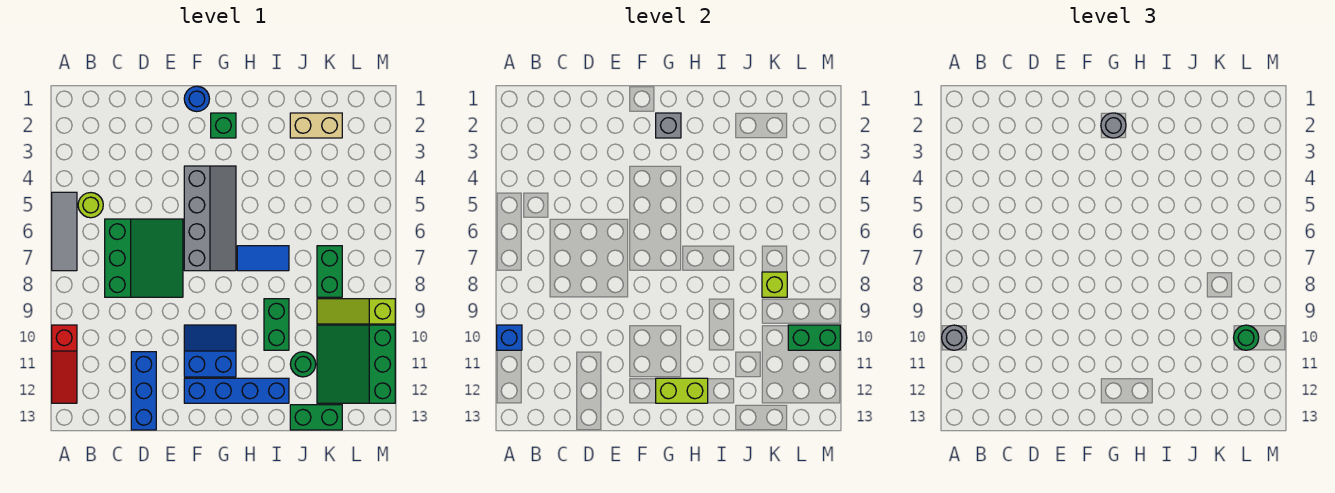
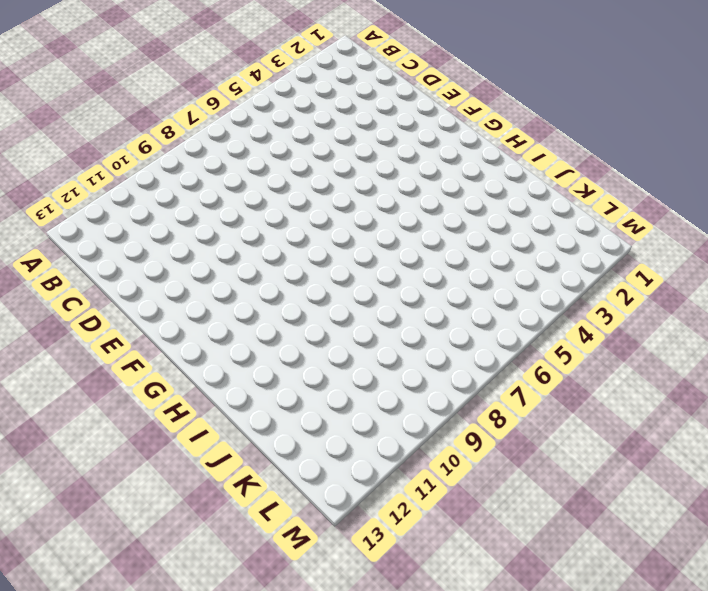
none -> grey tile A5:A7 level 1
none -> red slope A10:A12 level 1 top 10
none -> lime round brick B5 level 1

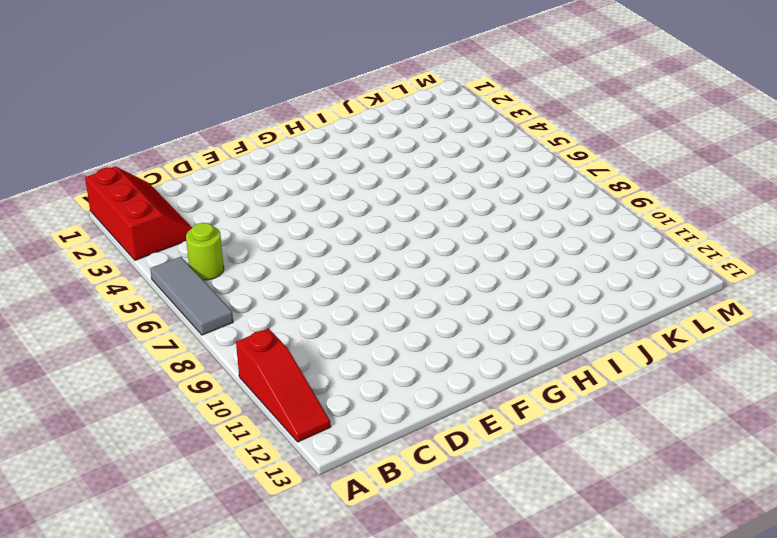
red slope A1:B3 level 1 top A -> none
none -> green slope C6:E8 level 1 top C
none -> blue brick D11:D13 level 1
none -> blue round brick F1 level 1

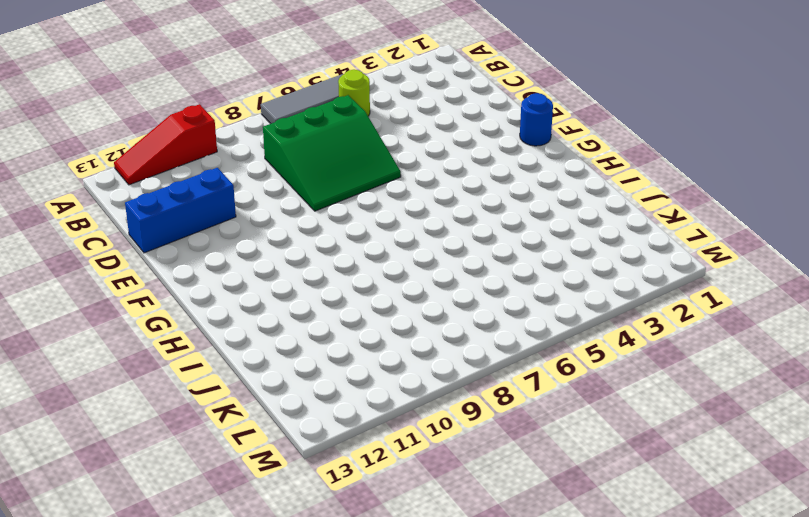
none -> grey slope F4:G7 level 1 top F
none -> blue slope F10:G11 level 1 top 11
none -> blue brick F12:I12 level 1

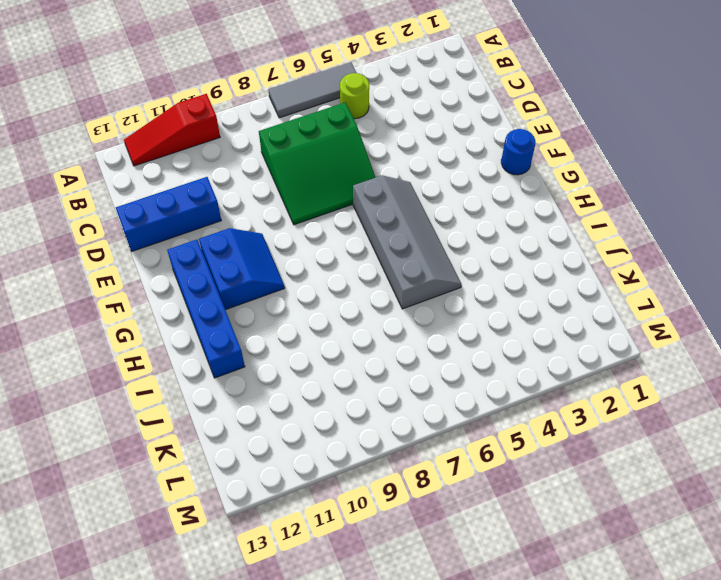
grey slope F5:I6 level 1 top 6 -> grey slope F4:G7 level 1 top F
none -> green brick G2 level 1
none -> blue tile H7:I7 level 1
none -> green brick I9:I10 level 1

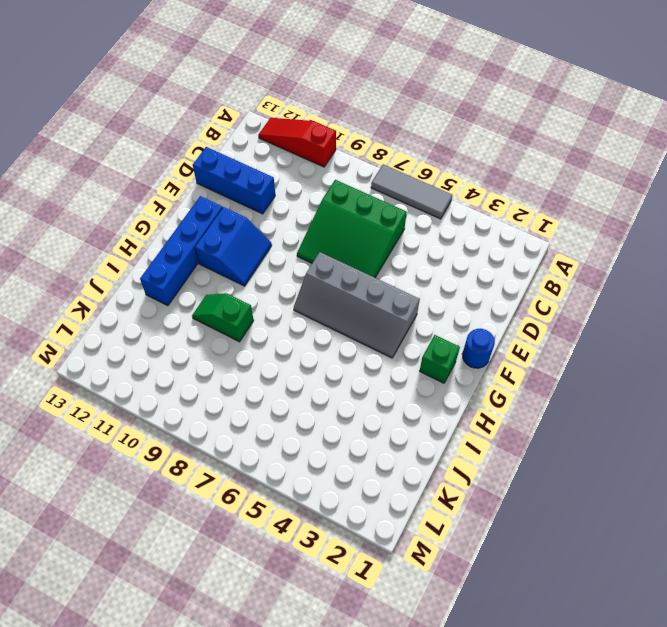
green slope I9:I10 level 1 top 9 -> green brick I9:I10 level 1
none -> lime round brick B5 level 1
none -> blue tile H7:I7 level 1
none -> tan brick J2:K2 level 1

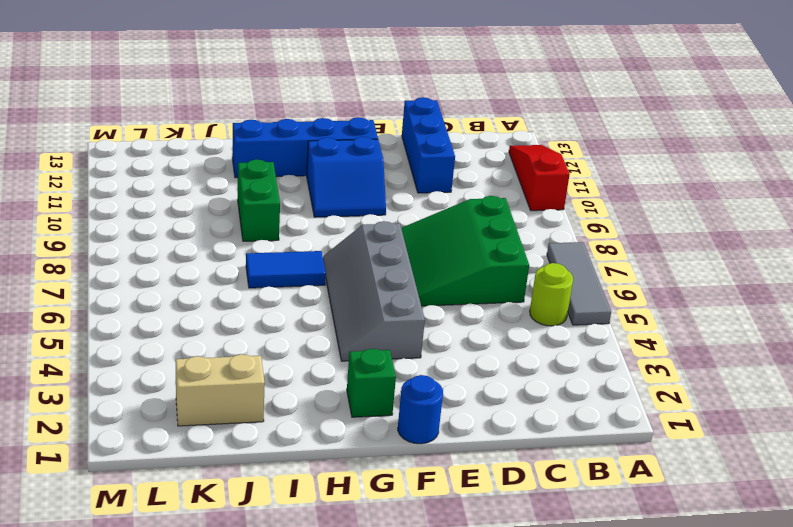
none -> green round brick J11 level 1
none -> green brick J13:K13 level 1
none -> green brick K7:K8 level 1

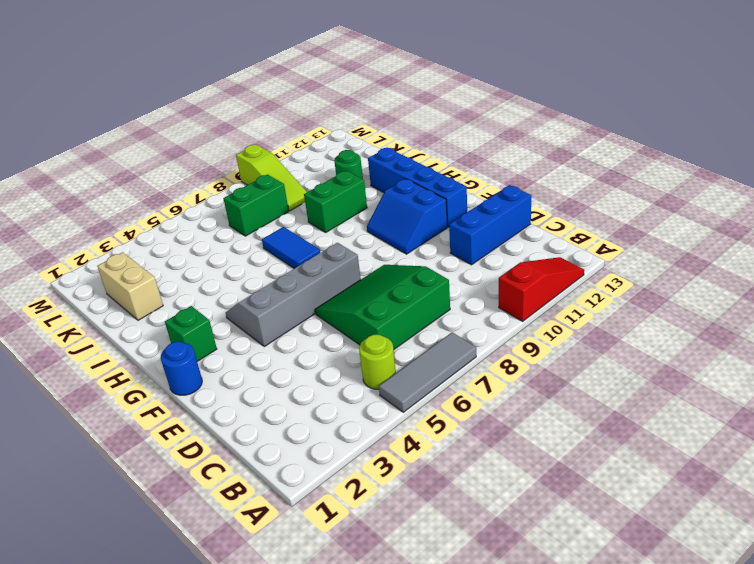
none -> green brick J13:K13 level 1
none -> green slope K10:M12 level 1 top M
none -> blue brick A10 level 2

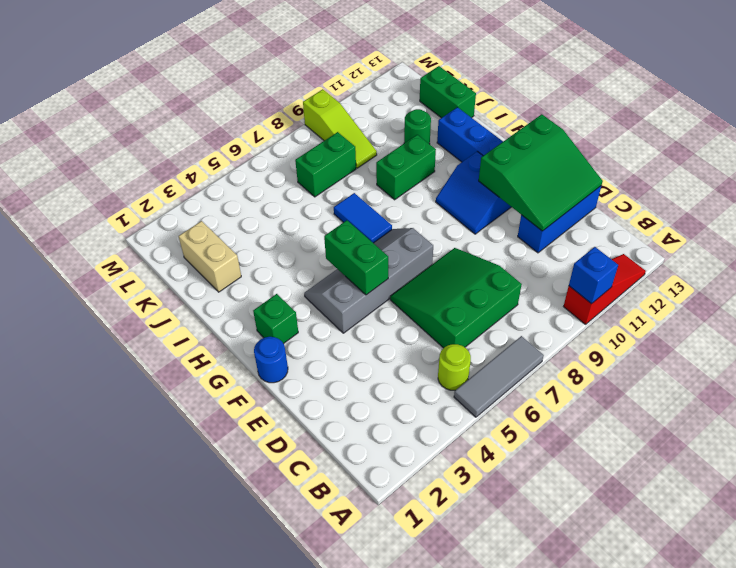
green slope D11:F13 level 2 top F -> green slope K10:M12 level 1 top M
green brick F5:G5 level 2 -> green brick L10:M10 level 2
none -> grey brick G2 level 2
none -> lime brick G12:H12 level 2
none -> lime brick K8 level 2

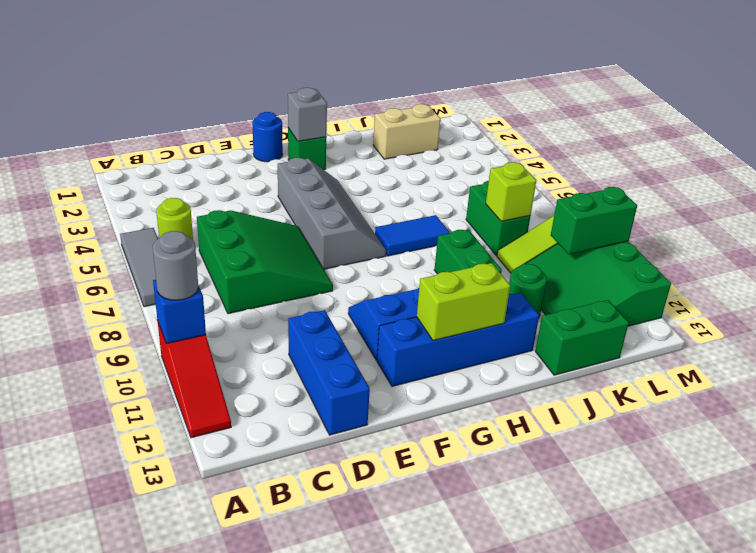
none -> grey round brick G2 level 3
none -> green round brick L10 level 3

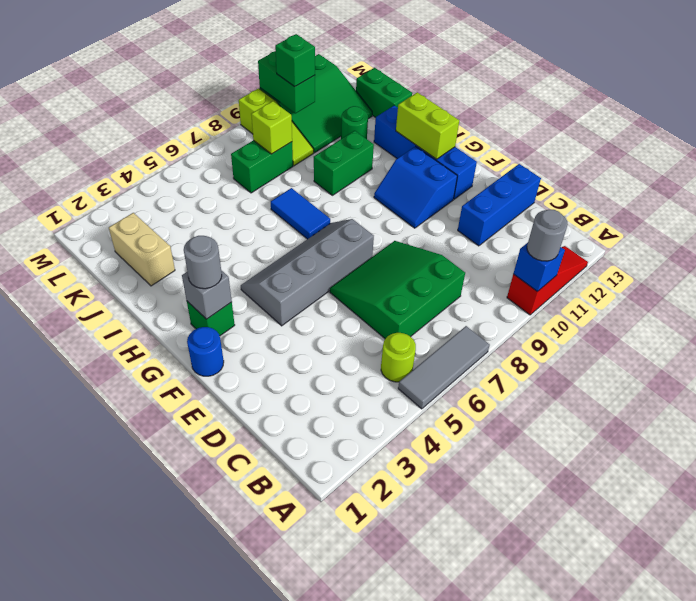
green brick L10 level 3 -> green round brick L10 level 3

